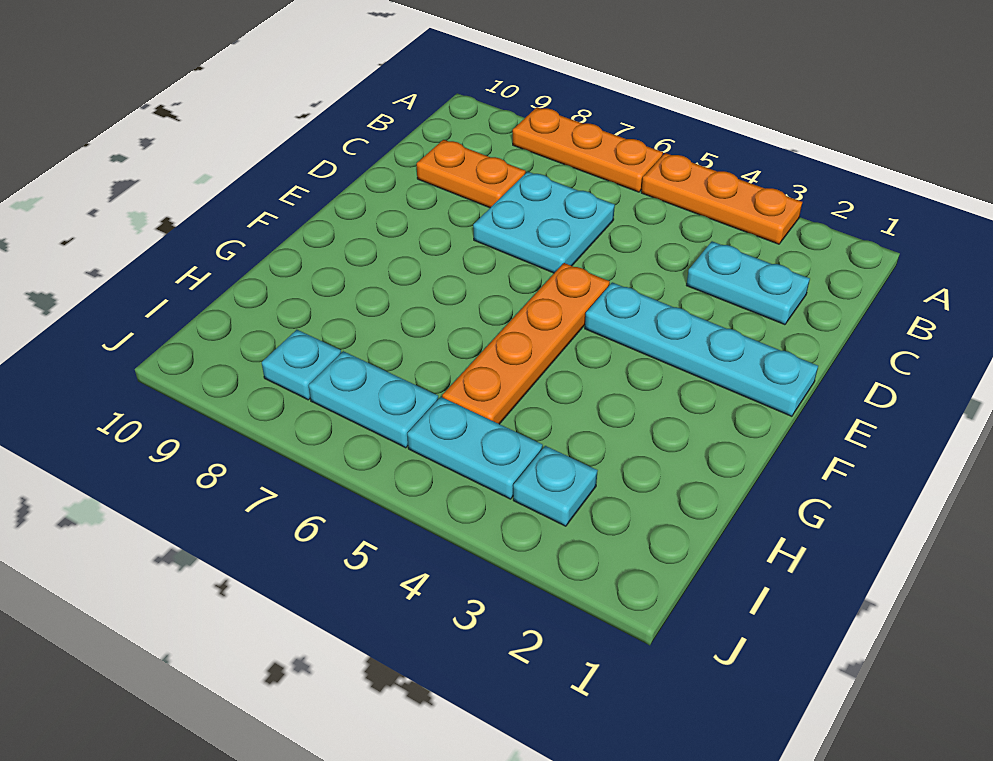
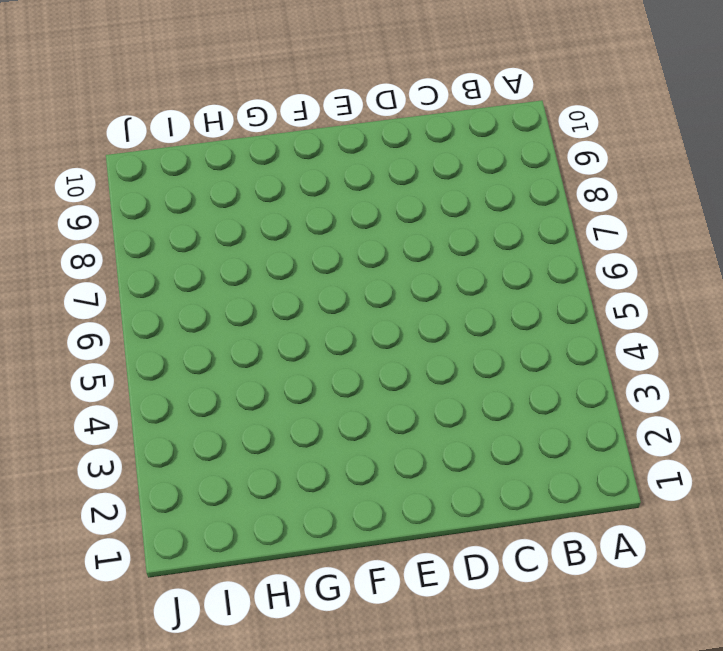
none -> orange plate A3:A5 level 1
none -> orange plate A6:A8 level 1

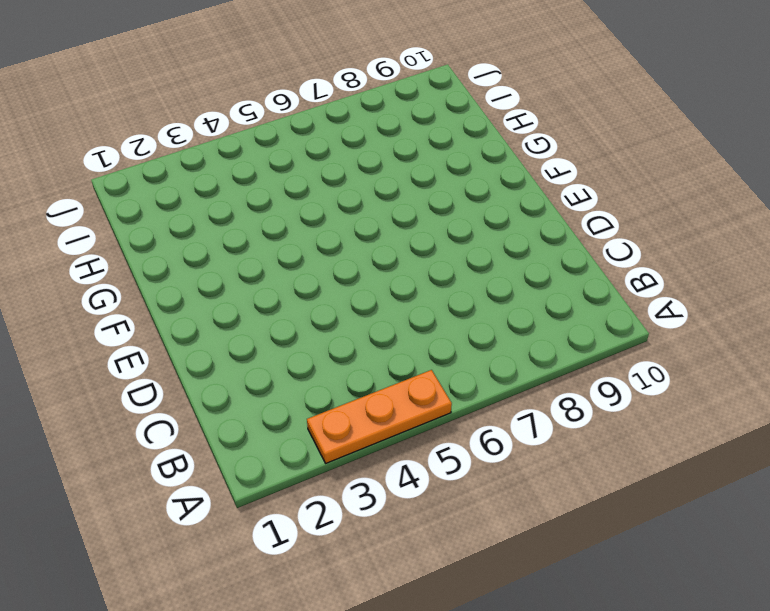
none -> orange plate A6:A8 level 1
none -> cyan plate C2:C3 level 1

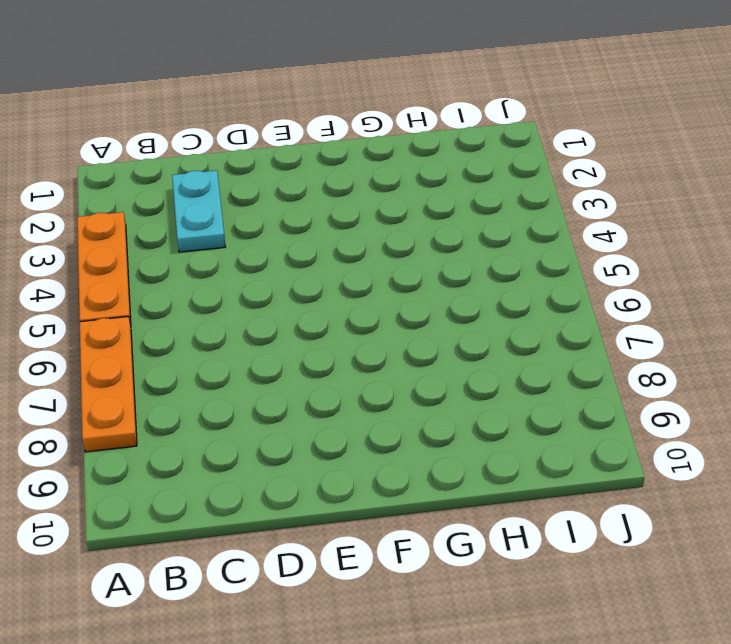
none -> cyan plate C6:D7 level 1
none -> orange plate C8:C9 level 1

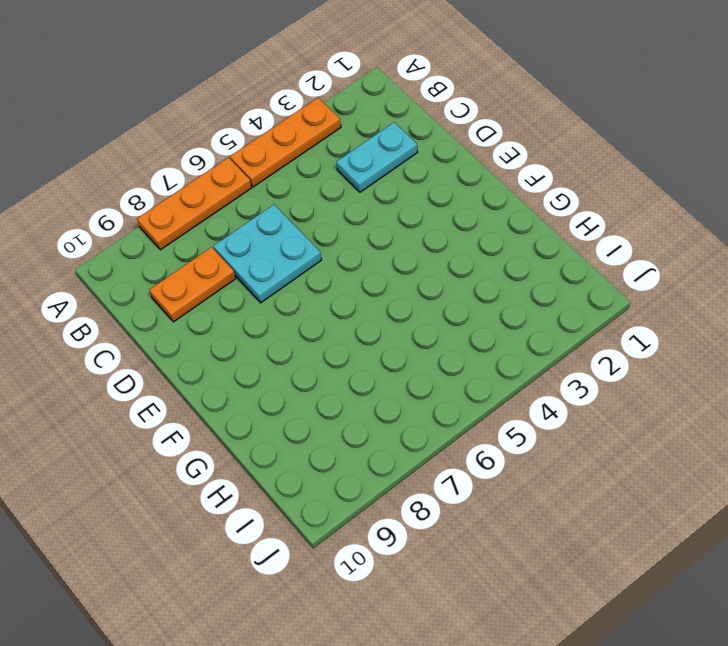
none -> cyan plate E1:E4 level 1
none -> orange plate E5:H5 level 1

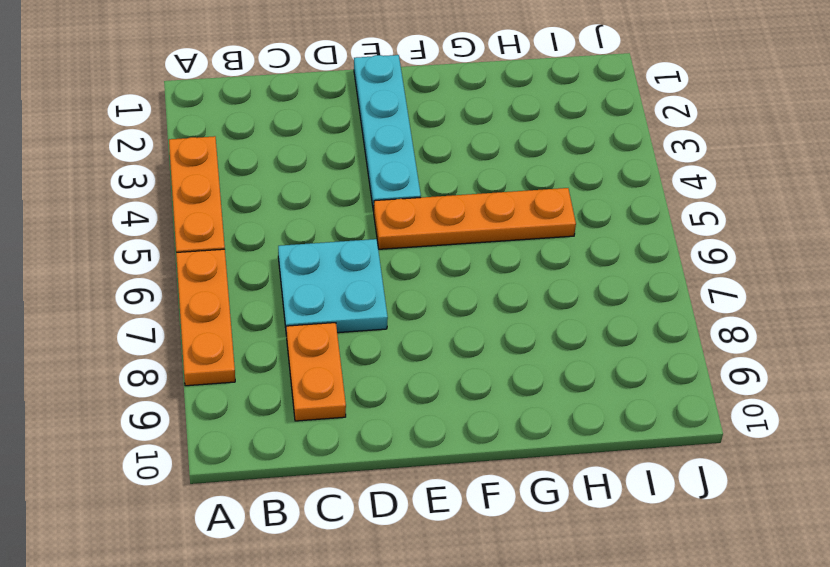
none -> cyan plate C2:C3 level 1
none -> cyan plate I3 level 1

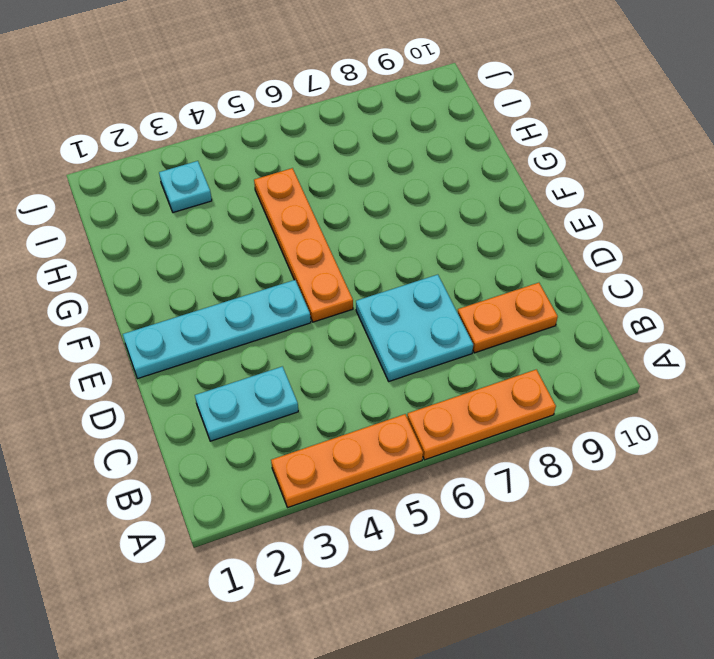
none -> cyan plate I4:I5 level 1
none -> cyan plate I6:I7 level 1

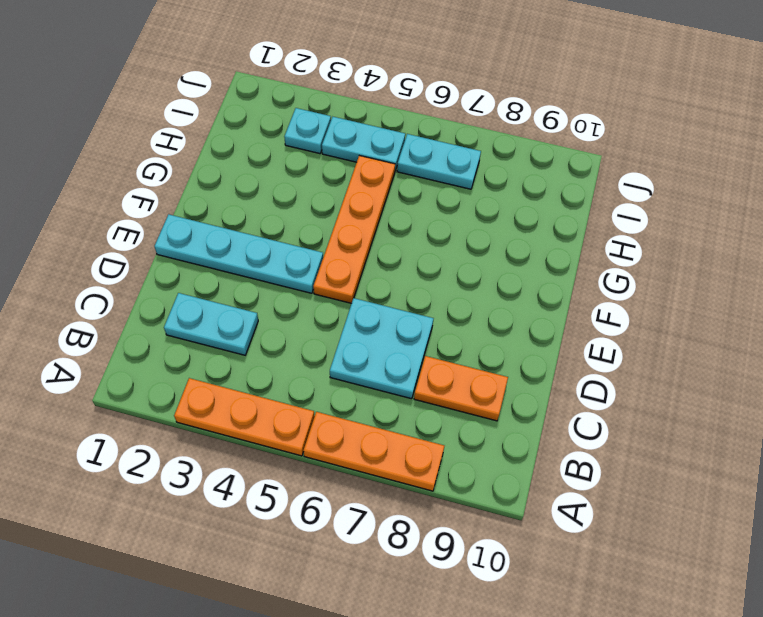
none -> cyan plate I8 level 1

